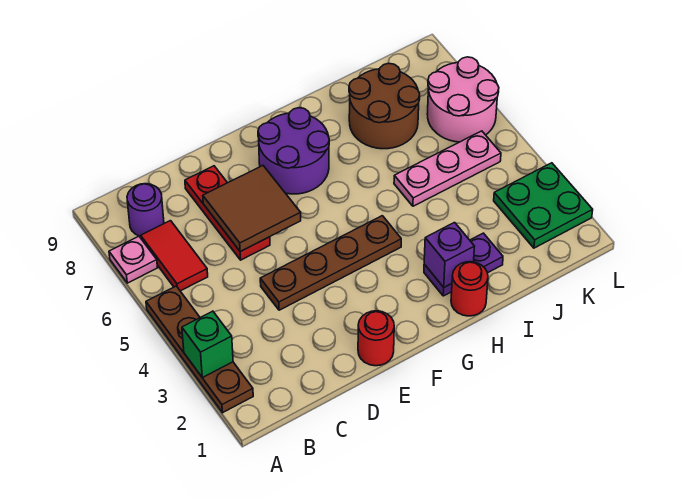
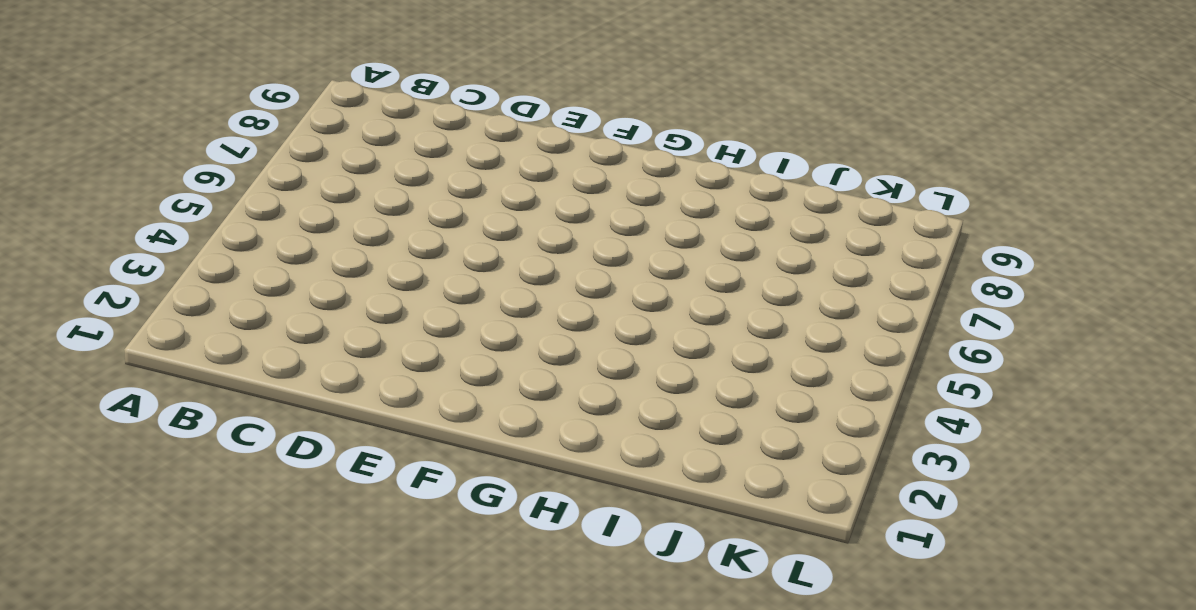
none -> brown plate A2:A5 level 1
none -> pink plate A7 level 1
none -> red tile B6:B7 level 1

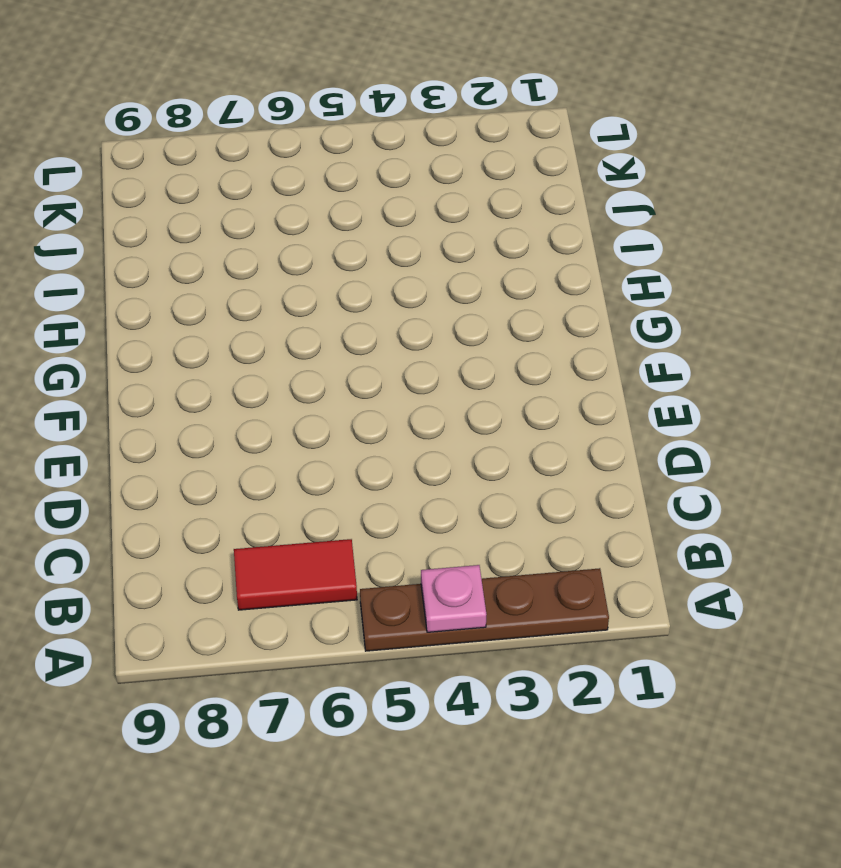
pink plate A4 level 2 -> pink plate A7 level 1
none -> purple round brick B8 level 1
none -> brown plate D4:G4 level 1
none -> red plate D6:D8 level 1

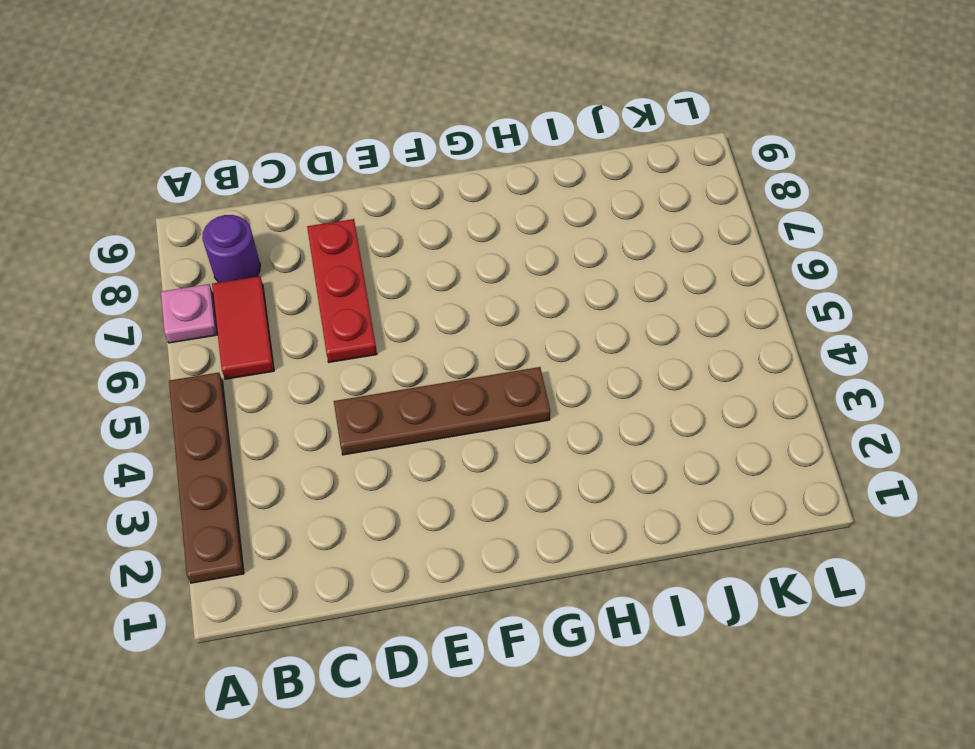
none -> red round brick E1 level 1
none -> purple round brick F7:G8 level 1
none -> red round brick H1 level 1

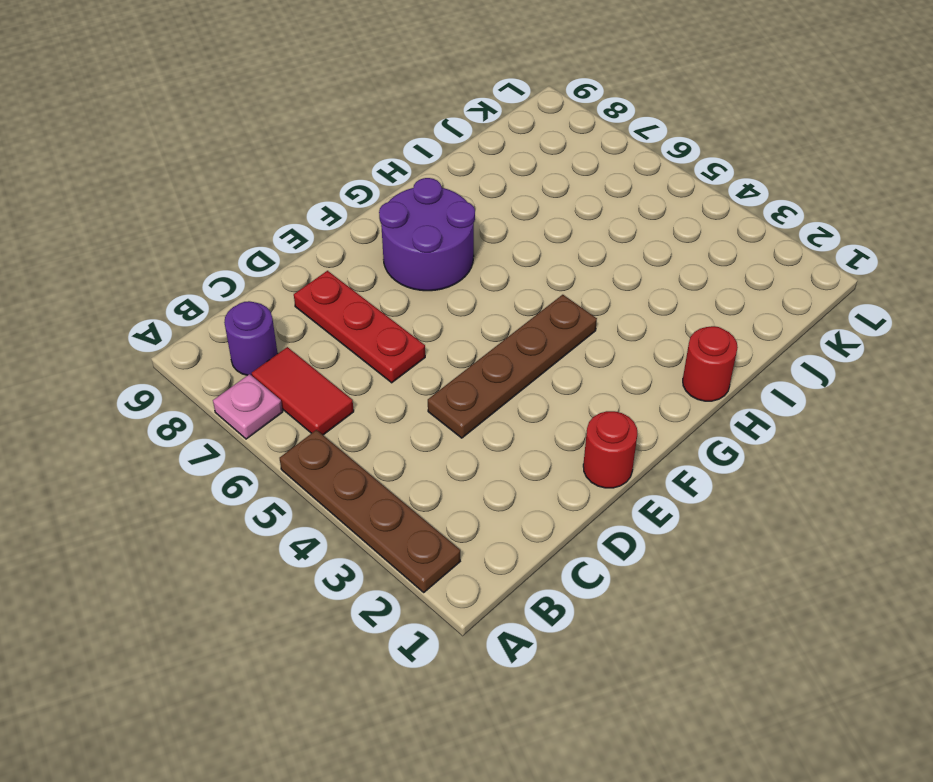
none -> purple plate H2:I2 level 1
none -> pink plate I5:K5 level 1
none -> brown round brick I7:J8 level 1

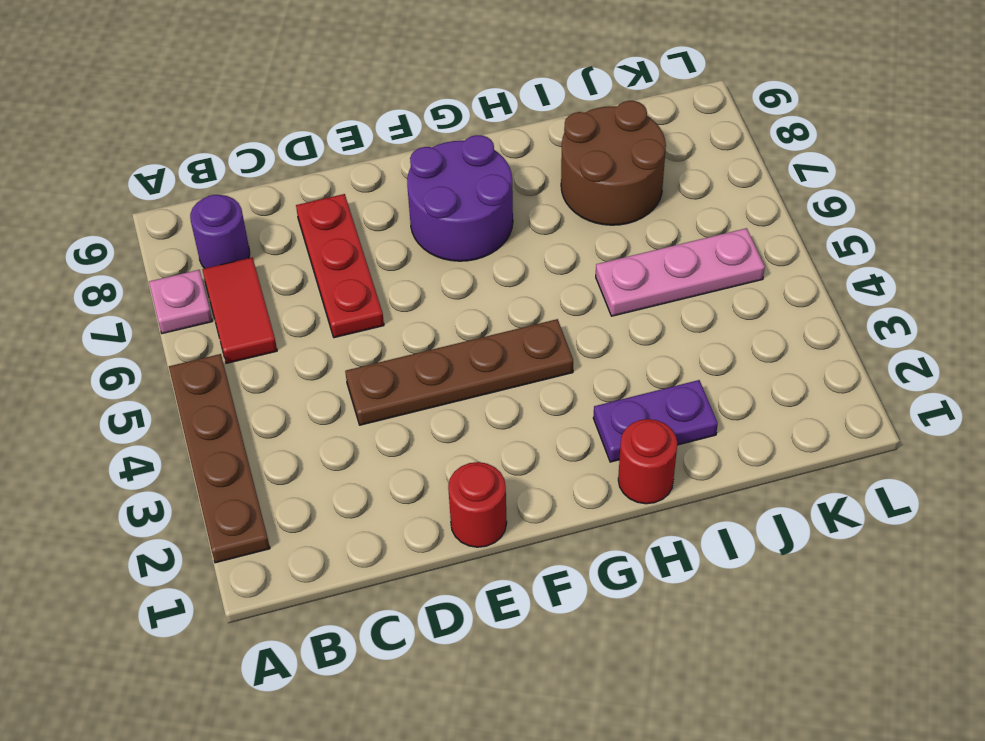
none -> green plate K2:L3 level 1
none -> pink round brick K6:L7 level 1
none -> green brick A3 level 2

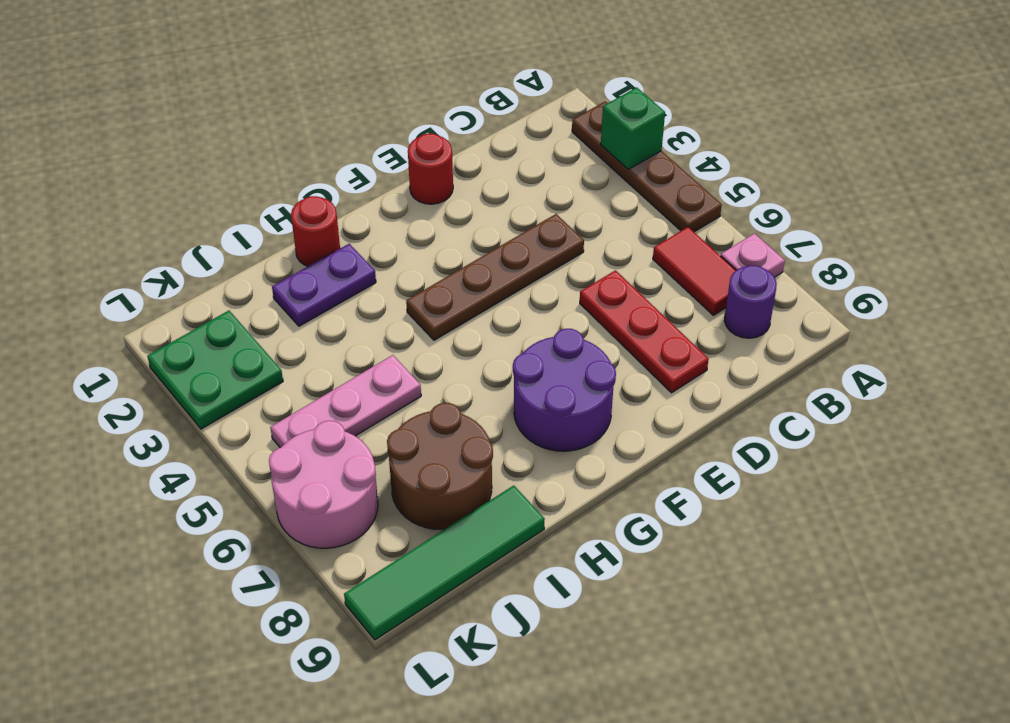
green tile I9:L9 level 1 -> none
none -> brown tile D6:E7 level 2
none -> purple brick H2 level 2

